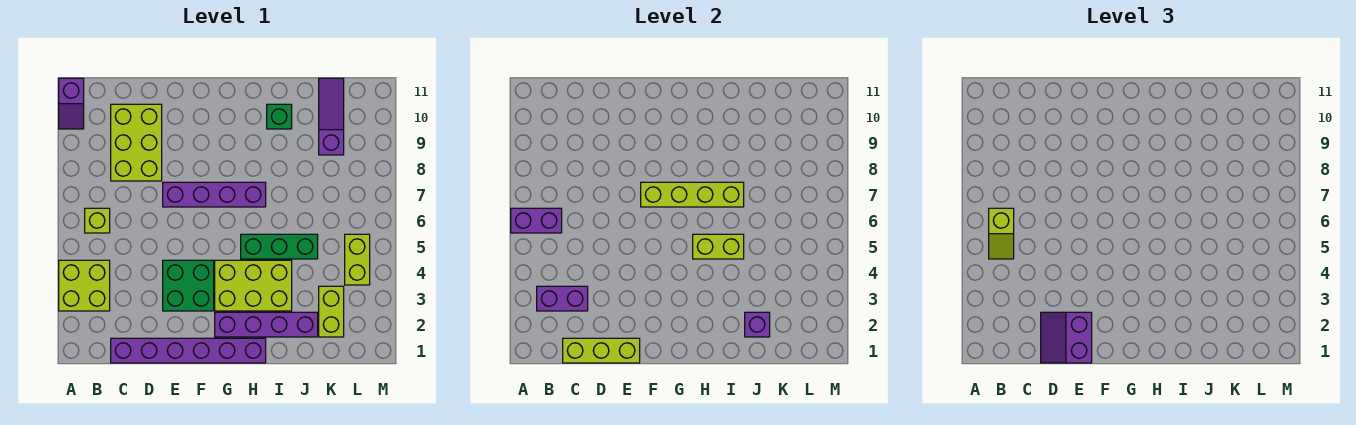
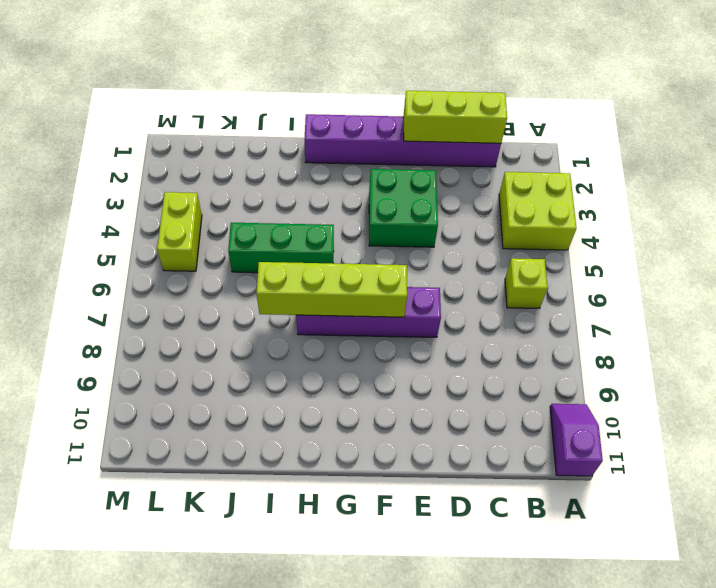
none -> lime brick C8:D10 level 1
none -> purple brick G2:J2 level 1
none -> lime brick G3:I4 level 1

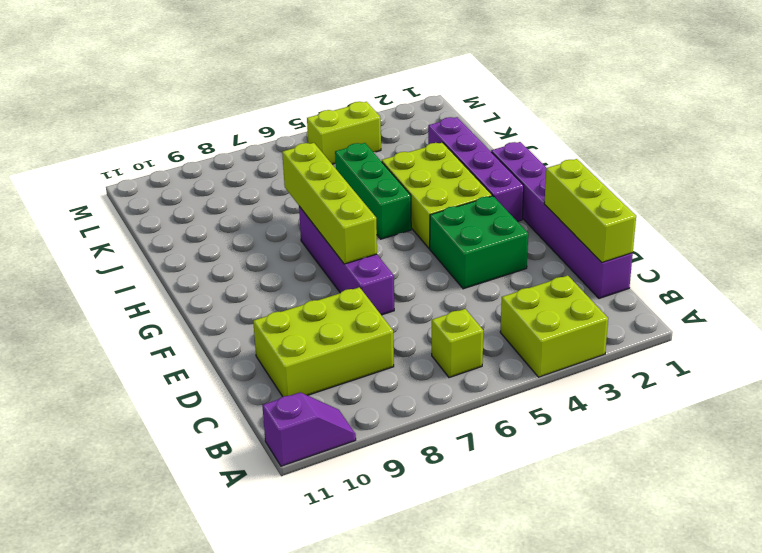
none -> green brick I10 level 1
none -> lime brick K2:K3 level 1
none -> purple slope K9:K11 level 1 top 9

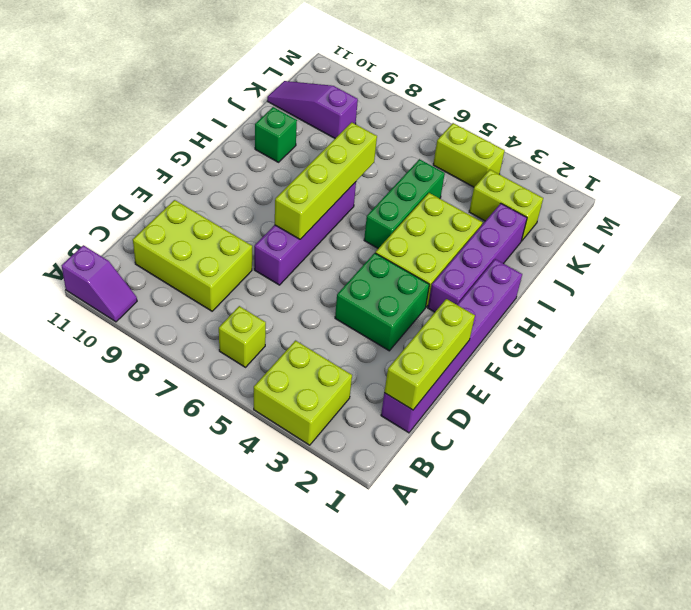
none -> purple brick A6:B6 level 2
none -> purple brick B3:C3 level 2
none -> lime brick H5:I5 level 2

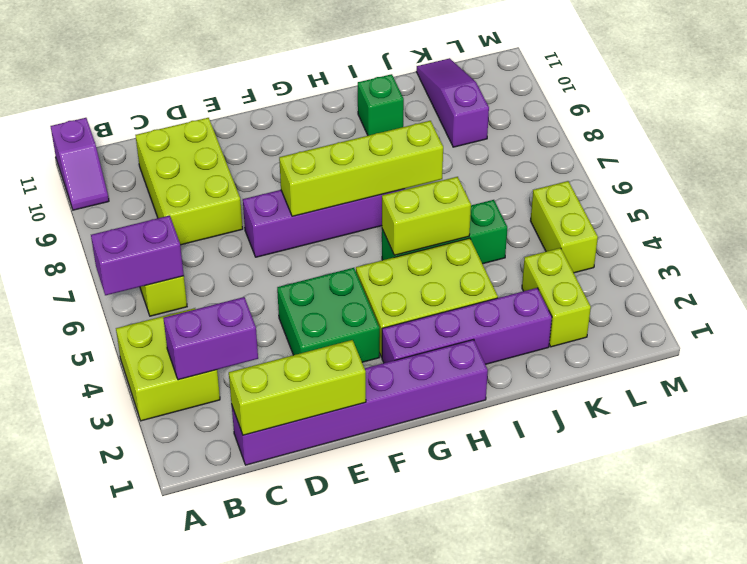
none -> purple brick J2 level 2
none -> lime slope B5:B6 level 3 top 6
none -> purple slope D1:E2 level 3 top E

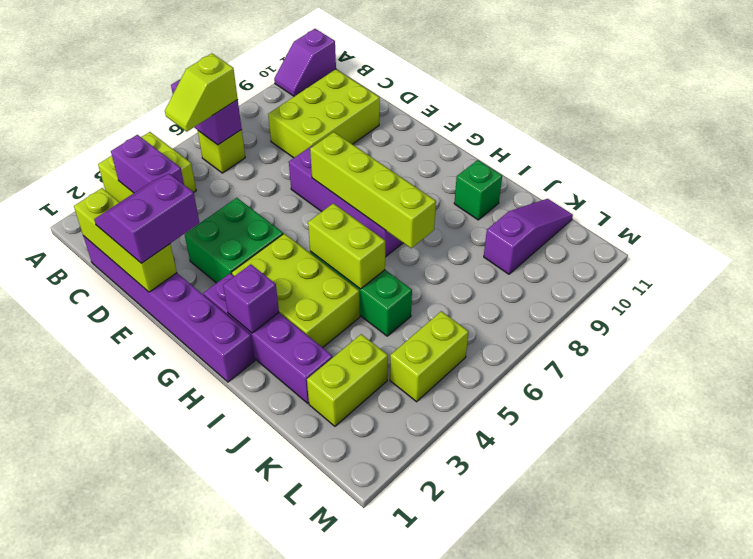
purple brick H2 level 2 -> purple brick J2 level 2

